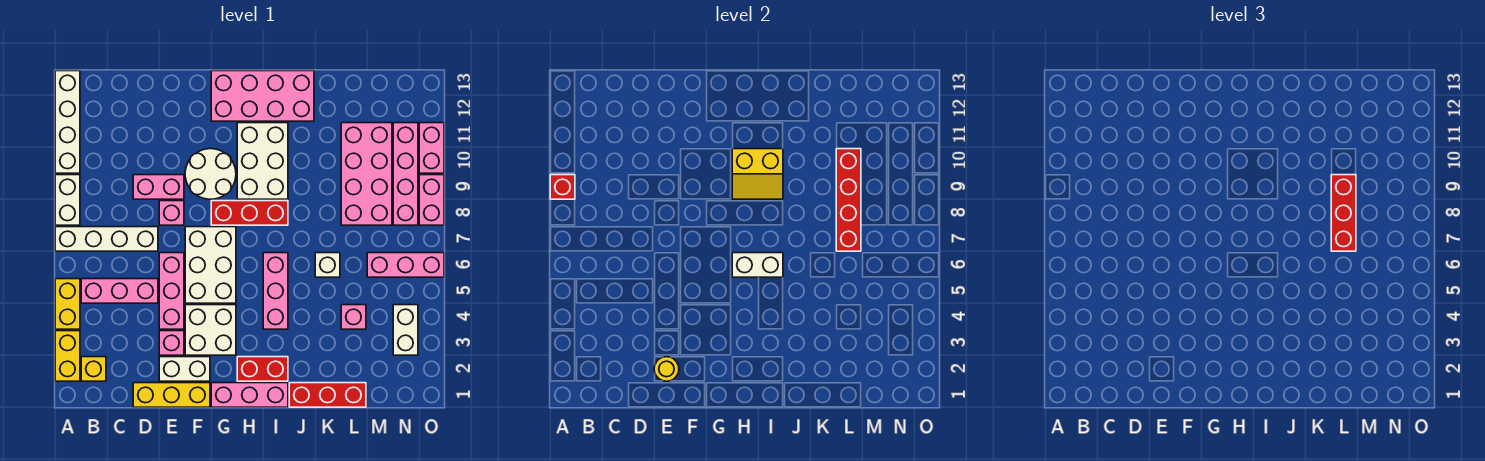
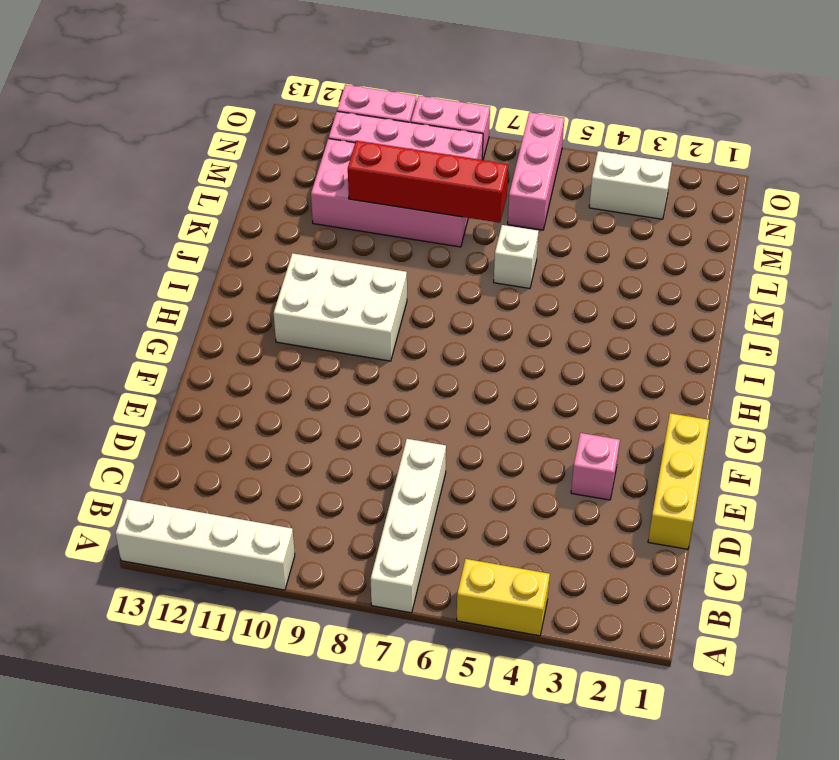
none -> yellow brick A2:A3 level 1
none -> white brick A8:A9 level 1
none -> yellow brick B2 level 1
none -> pink brick B5:D5 level 1

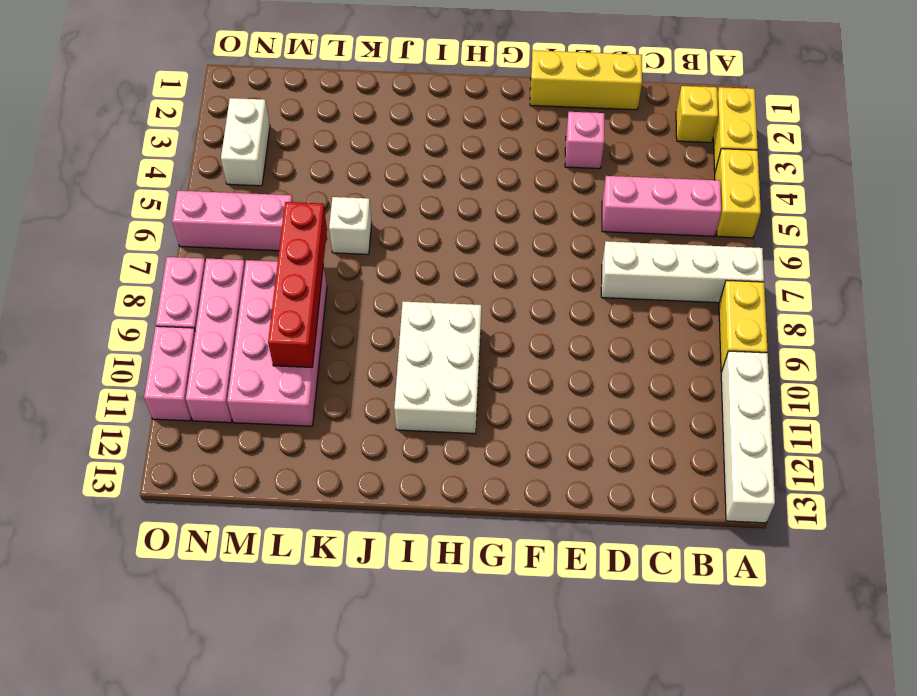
yellow brick A8:A9 level 1 -> white brick A8:A9 level 1
none -> pink brick D9:E9 level 1
none -> white brick E2:F2 level 1
none -> pink brick E4:E6 level 1
none -> pink brick E8 level 1

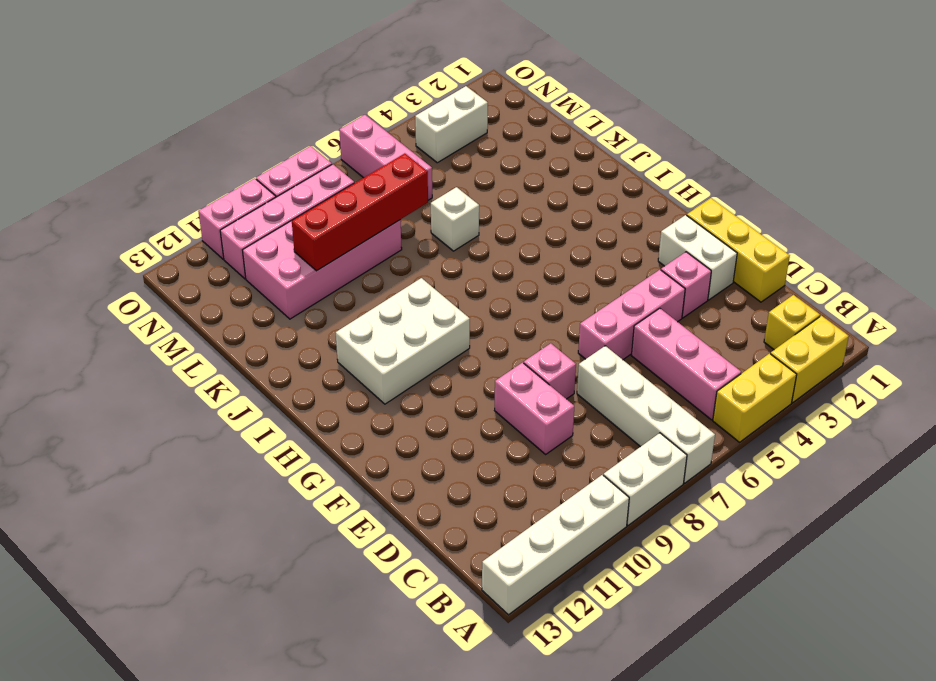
none -> white brick F3:G4 level 1
none -> white brick F5:G7 level 1
none -> white round brick F9:G10 level 1
none -> pink brick G1:I1 level 1

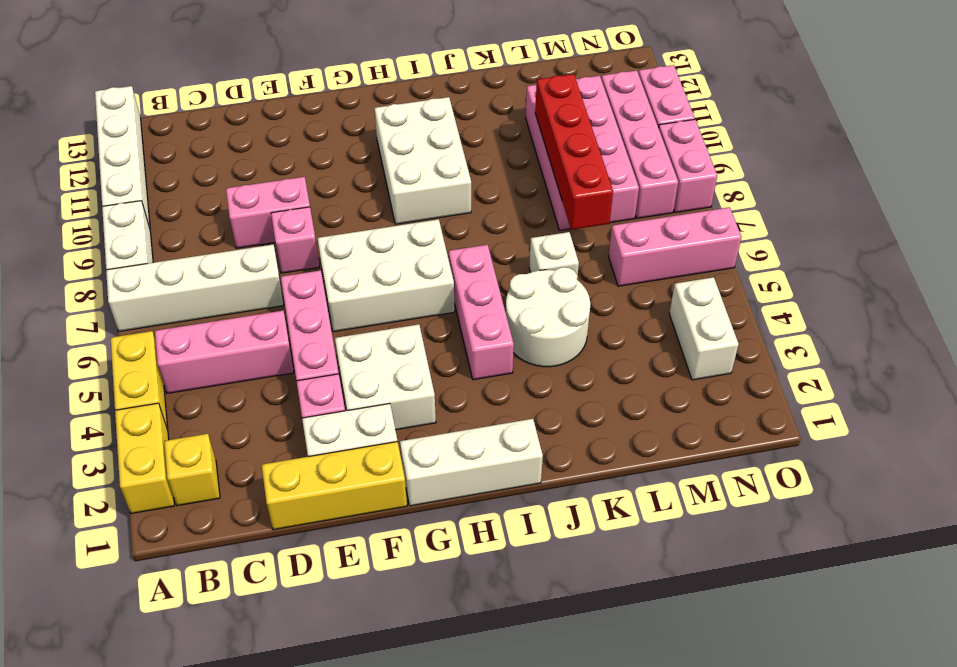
white brick F6:H7 level 1 -> white brick F5:G7 level 1
white brick G1:I1 level 1 -> pink brick G1:I1 level 1
white round brick J4:K5 level 1 -> white round brick F9:G10 level 1
none -> red brick G8:I8 level 1
none -> pink brick G12:J13 level 1
none -> red brick H2:I2 level 1
none -> red brick J1:L1 level 1

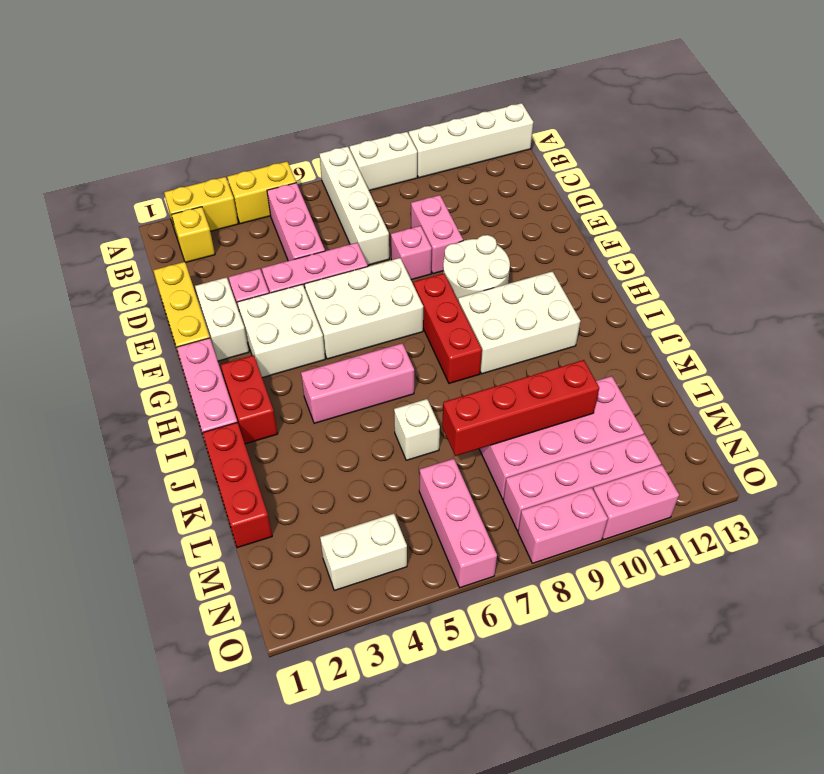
none -> pink brick G12:J13 level 1
none -> pink brick L4 level 1
none -> red brick A9 level 2
none -> yellow round brick E2 level 2

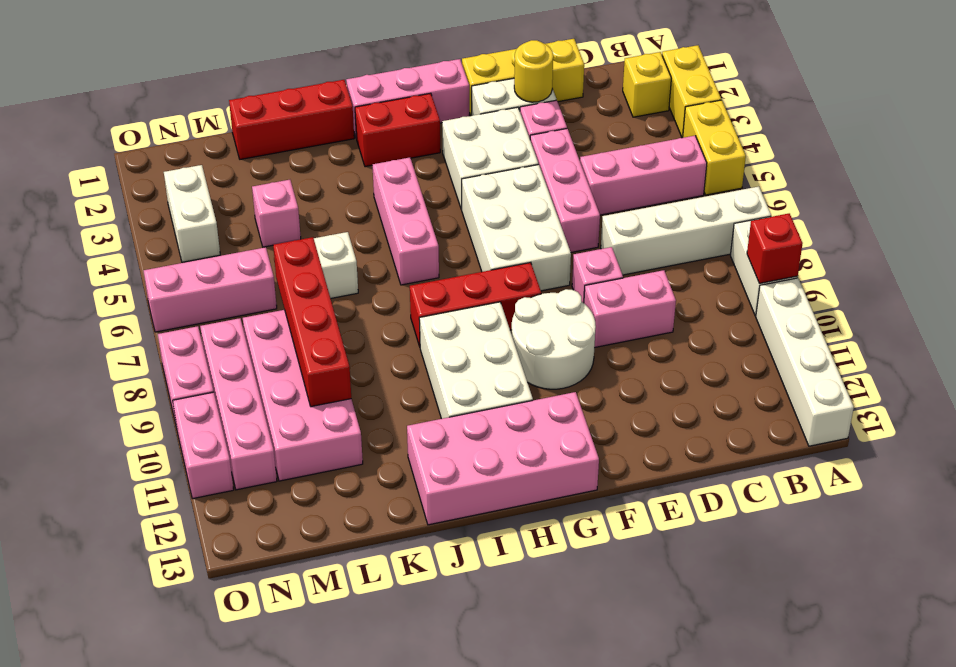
none -> white brick H6:I6 level 2
none -> yellow slope H9:I10 level 2 top 10
none -> red brick L7:L9 level 3

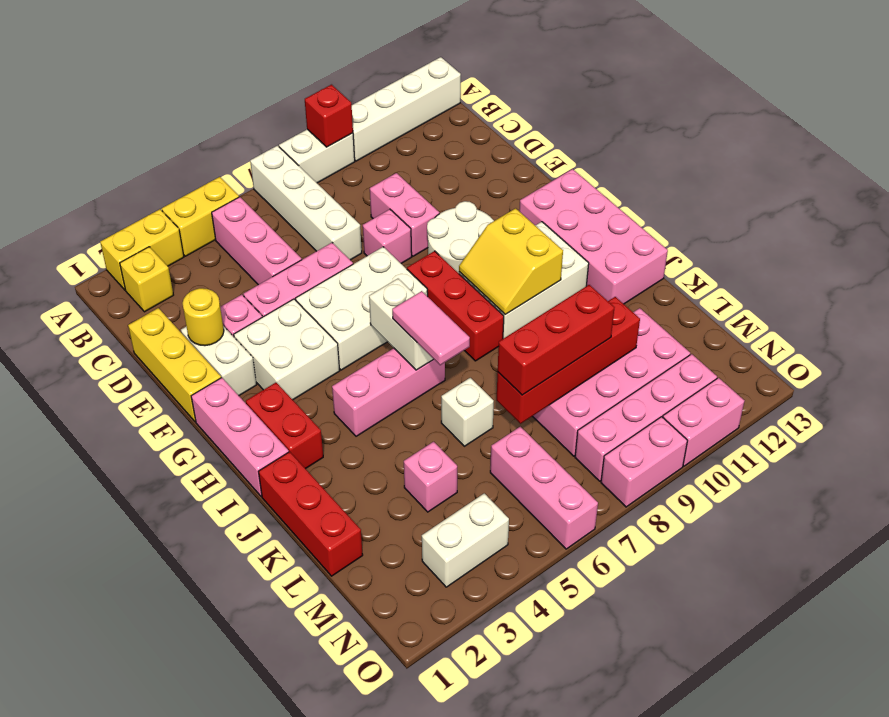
pink tile I6:J6 level 3 -> none

